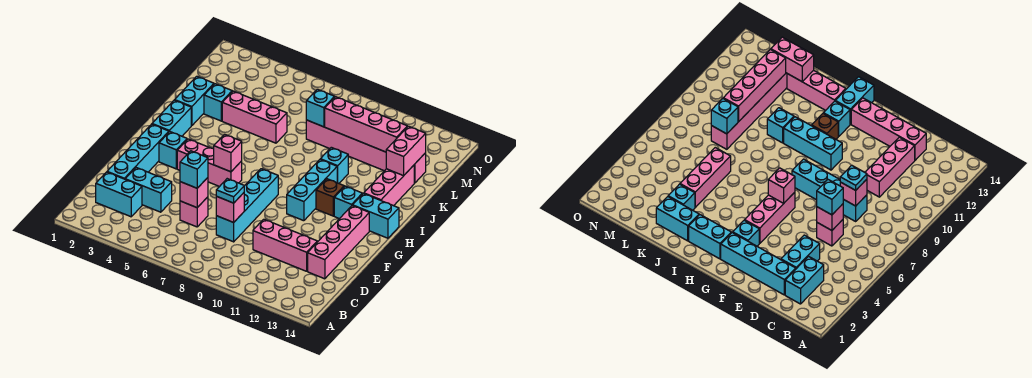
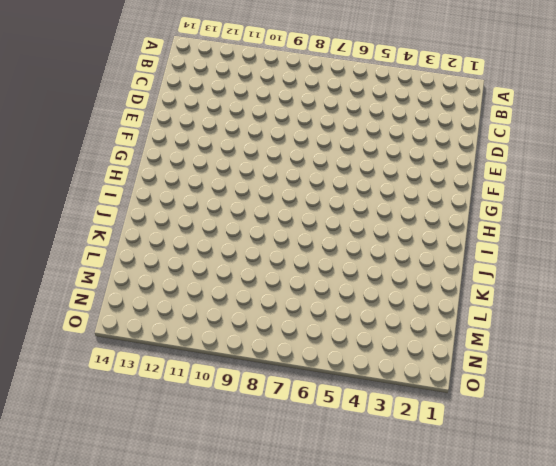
none -> cyan brick C2:C3 level 1
none -> cyan brick D2:G2 level 1
none -> cyan brick D3:D4 level 1

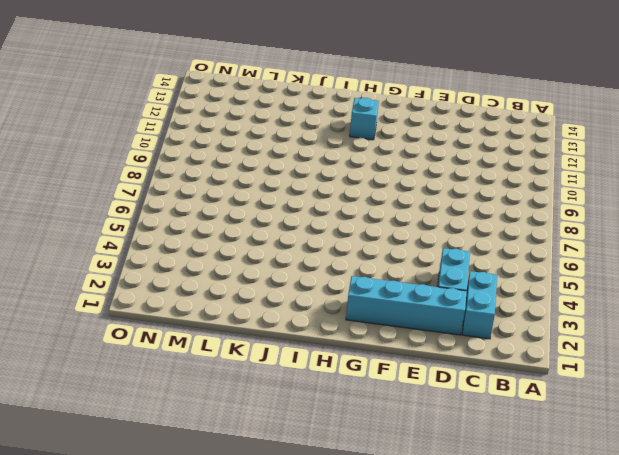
none -> pink brick D6 level 1
none -> cyan brick D8:G8 level 1
none -> pink brick D10:D12 level 1

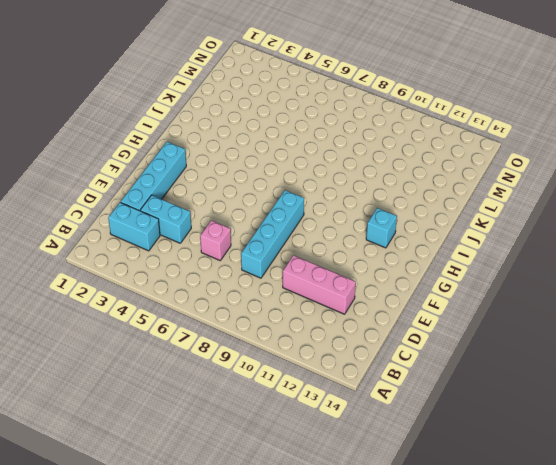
none -> pink brick D13:G13 level 1
none -> cyan brick G3 level 1
none -> pink brick G4:G6 level 1

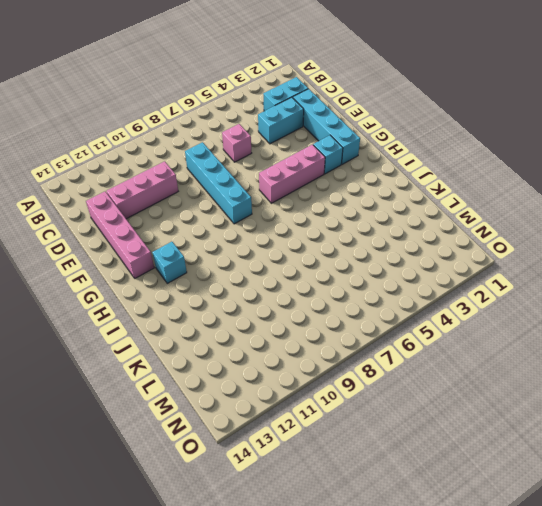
none -> cyan brick G10:I10 level 1
none -> cyan brick H2:I2 level 1
none -> brown brick H11 level 1

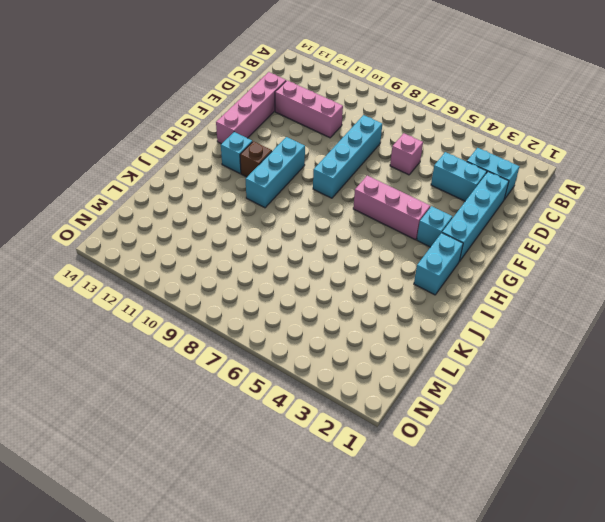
none -> cyan brick H13:H14 level 1
none -> pink brick I13:K13 level 1
none -> cyan brick J2:K2 level 1

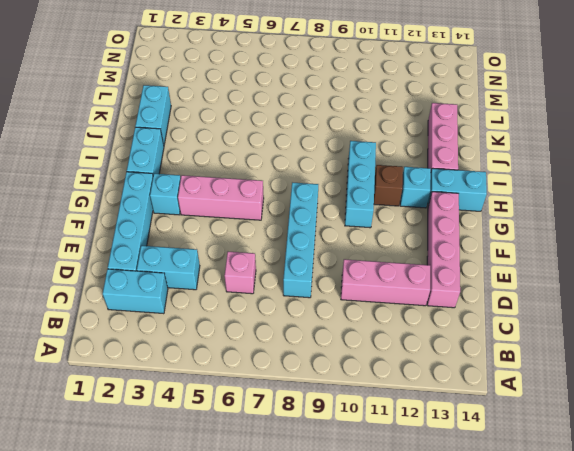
none -> cyan brick J10 level 1
none -> cyan brick K3 level 1
none -> pink brick K4:K6 level 1

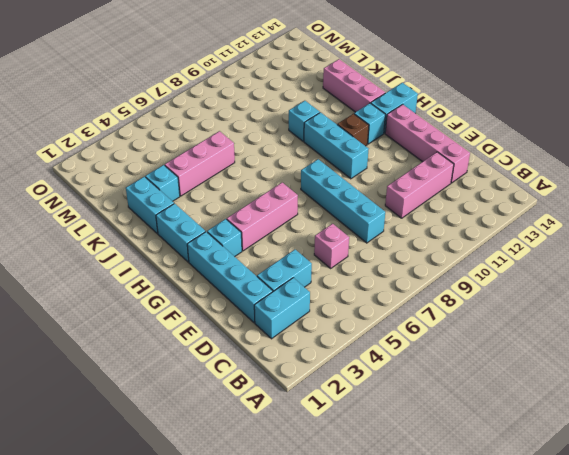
none -> pink brick L8:L13 level 1
none -> pink brick D6 level 2
none -> pink brick D8 level 2

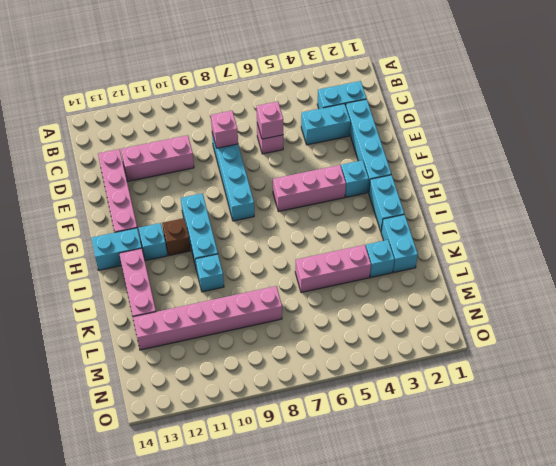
none -> pink brick G6 level 2
none -> pink brick K13:L13 level 2
none -> cyan brick L8 level 2

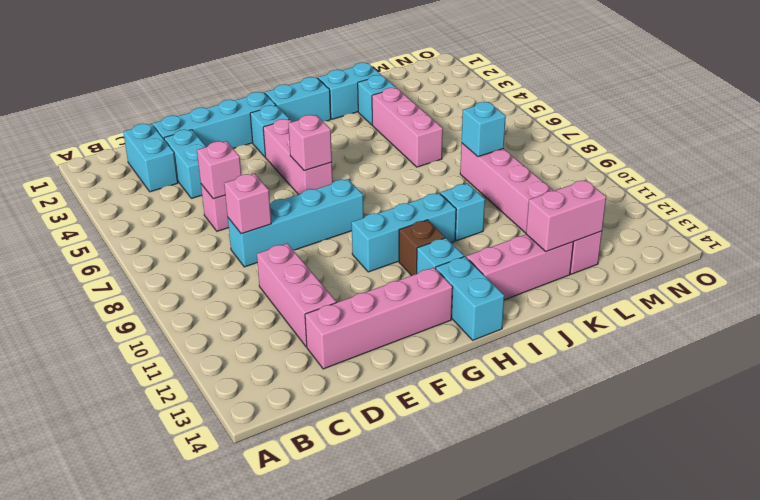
none -> pink brick L9:L12 level 2
none -> cyan brick D6 level 3
none -> cyan plate D8 level 3

